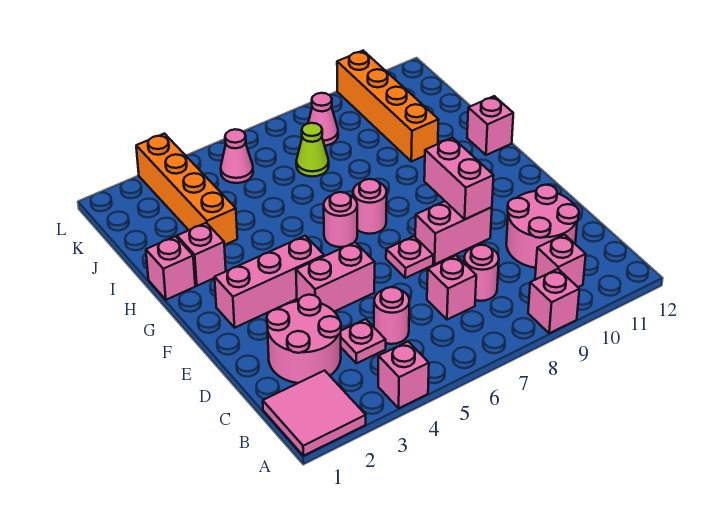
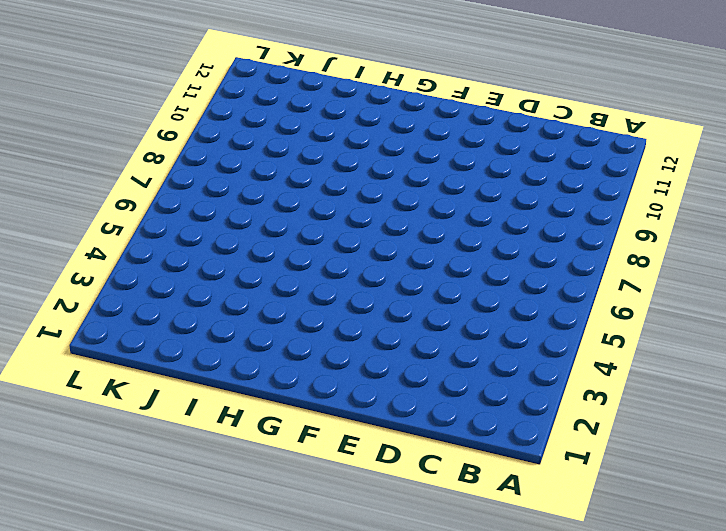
none -> pink tile A1:B2 level 1
none -> pink brick A4 level 1
none -> pink brick A9 level 1

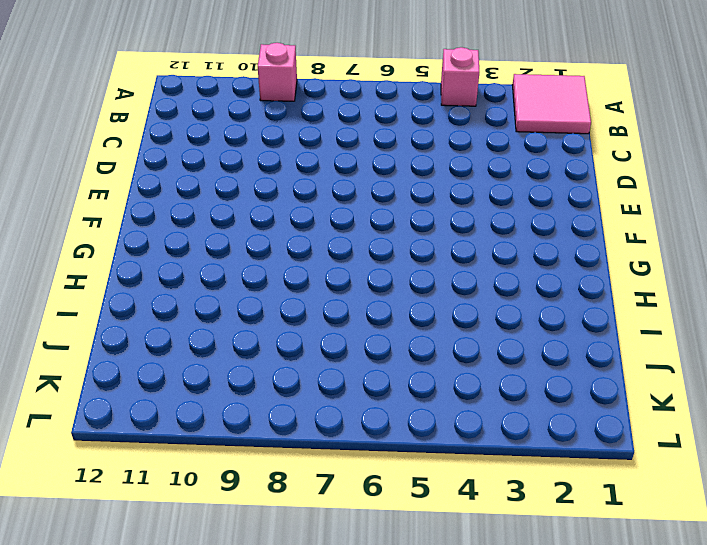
none -> pink brick B10 level 1
none -> pink round brick C2:D3 level 1
none -> pink plate C4 level 1

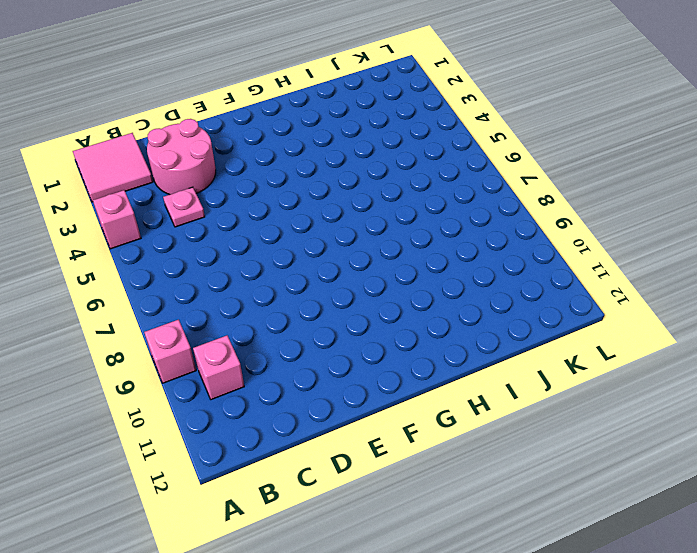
none -> pink round brick C5 level 1
none -> pink brick C7 level 1
none -> pink round brick C8 level 1

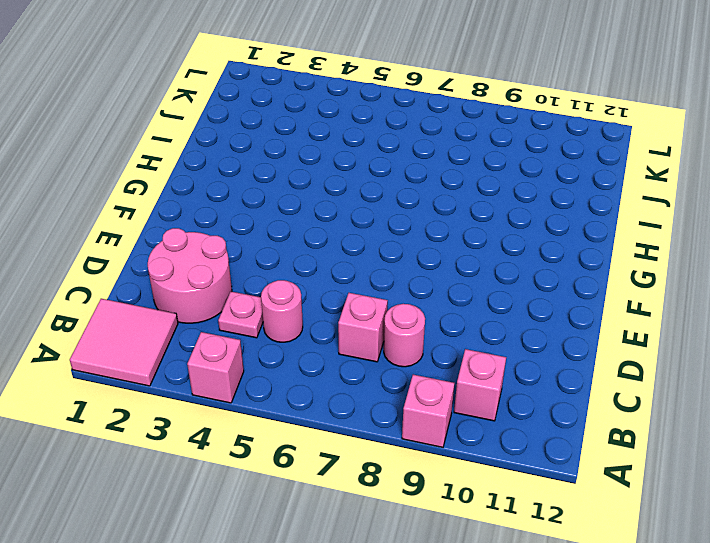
none -> pink round brick C10:D11 level 1
none -> pink brick E4:E5 level 1
none -> pink plate E7 level 1

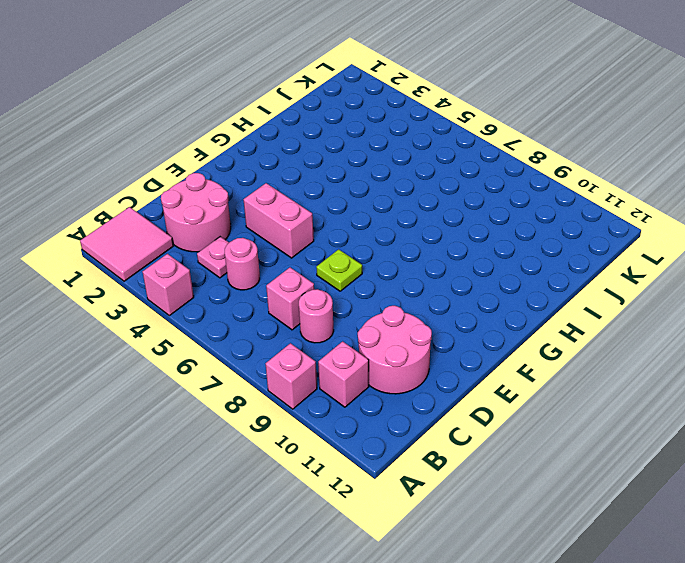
lime plate E7 level 1 -> pink plate E7 level 1
none -> pink brick E8:E9 level 1
none -> pink brick F2:F4 level 1
none -> pink round brick G6 level 1

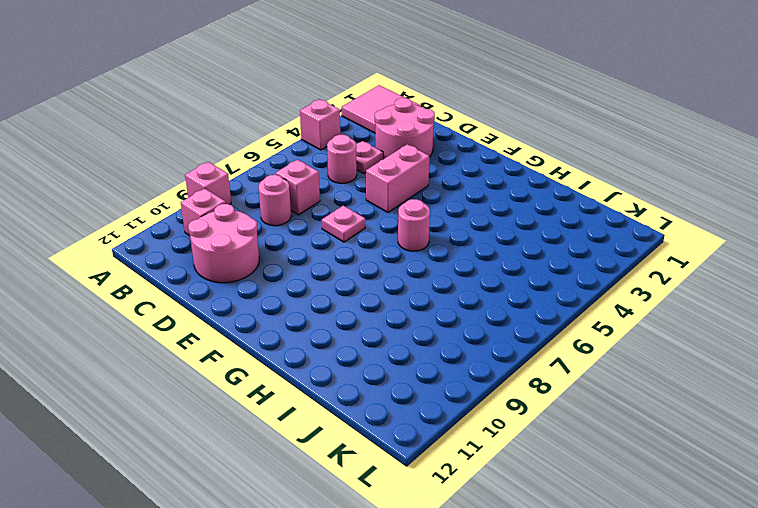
none -> pink brick E8:E9 level 1
none -> pink brick F2:F4 level 1
none -> pink round brick G7 level 1

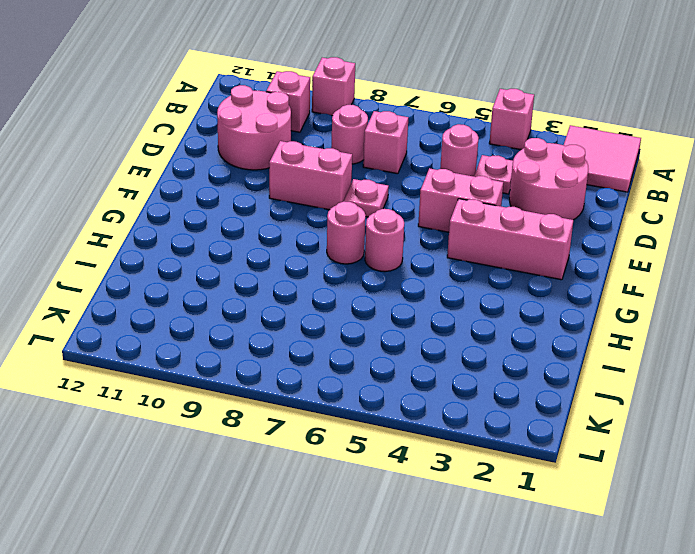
none -> pink brick H1 level 1
none -> pink brick H2 level 1
none -> pink brick H12 level 1

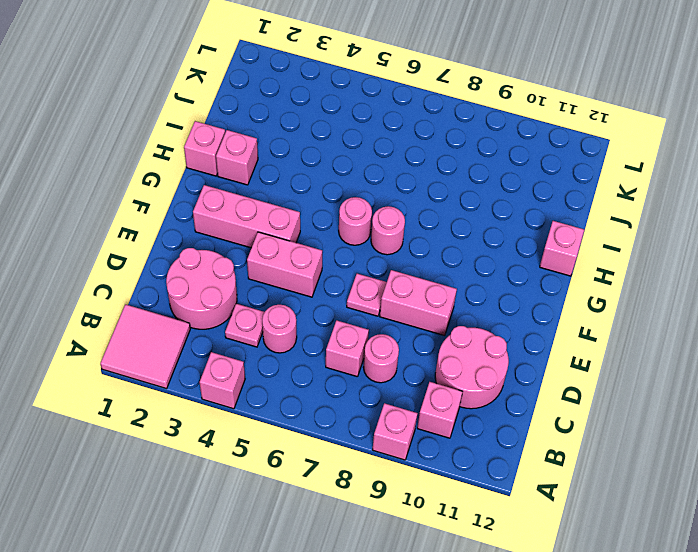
none -> orange brick I3:L3 level 1
none -> orange brick I10:L10 level 1
none -> lime cone J7 level 1

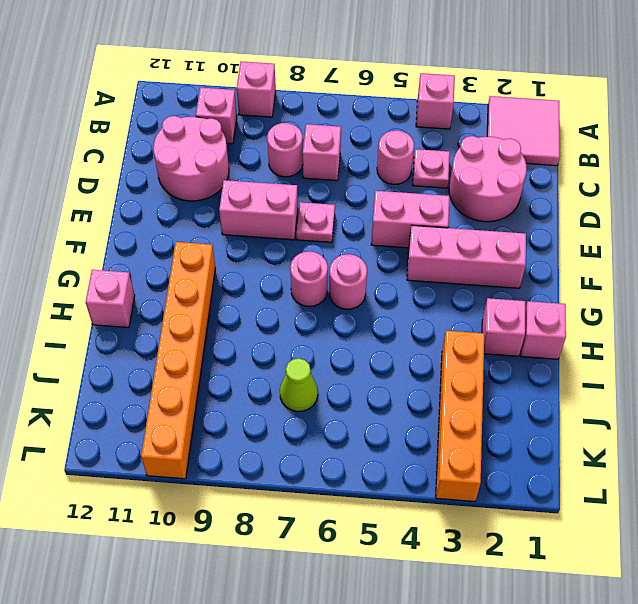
orange brick G10:L10 level 1 -> orange brick I10:L10 level 1
none -> pink cone K5 level 1
none -> pink cone K8 level 1
none -> pink brick E9:F9 level 2

